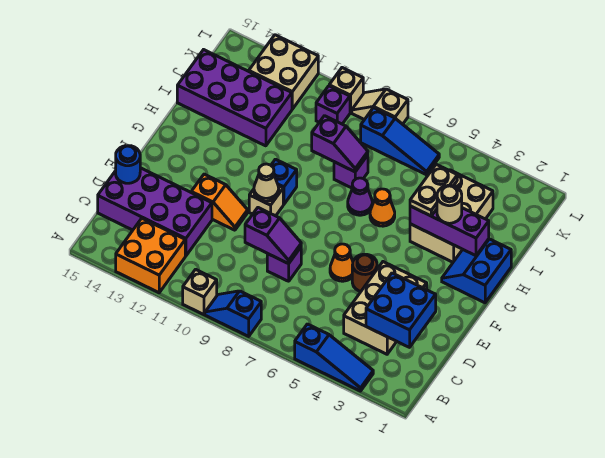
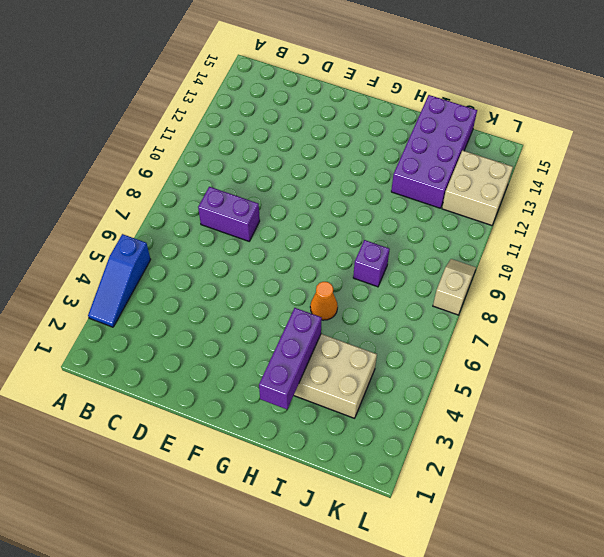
purple brick C8:D8 level 1 -> purple brick D8 level 1
none -> blue slope A8:A9 level 1 top 8
none -> tan brick A10 level 1
none -> orange brick A12:B13 level 1
none -> tan brick C3:E4 level 1

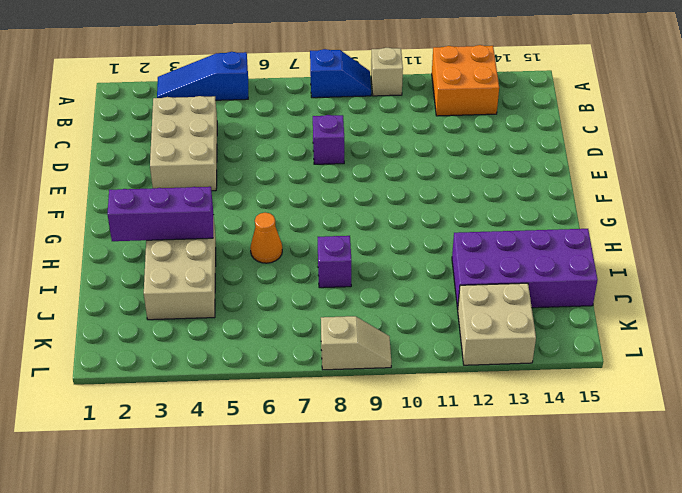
none -> purple brick C12:D15 level 1
none -> brown round brick E5 level 1
none -> orange cone E6 level 1
none -> orange slope E11:E12 level 1 top 12

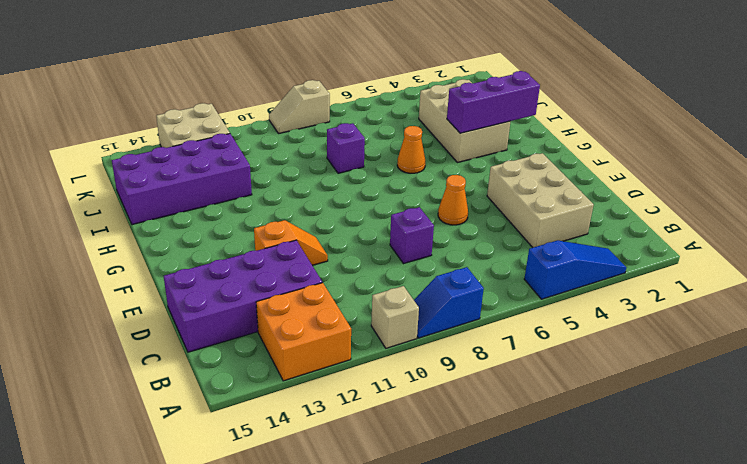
none -> brown round brick E5 level 1
none -> tan brick F10 level 1
none -> blue slope G1:H2 level 1 top 1
none -> blue brick G10 level 1

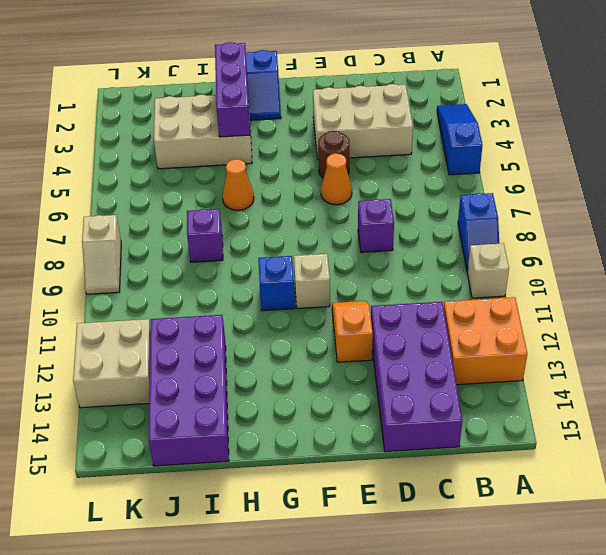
none -> purple cone H7 level 1
none -> blue slope K6:K8 level 1 top 8
none -> purple brick K10 level 1
none -> tan brick L10 level 1

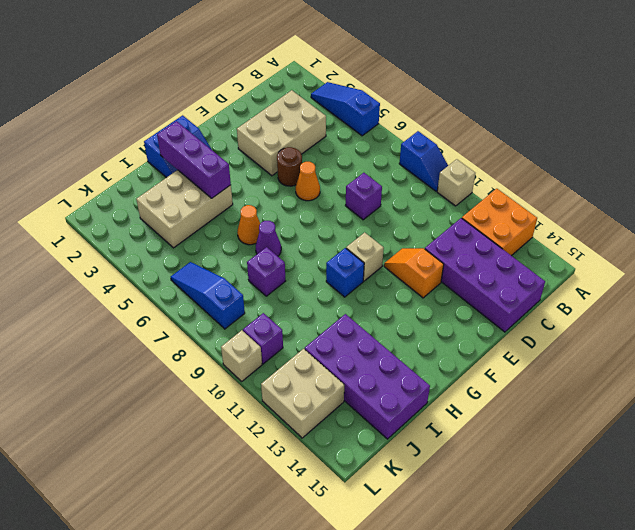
none -> tan slope L8:L9 level 1 top 8
none -> blue brick C2:D3 level 2
none -> purple slope D8:D9 level 2 top 9
none -> blue round brick D15 level 2

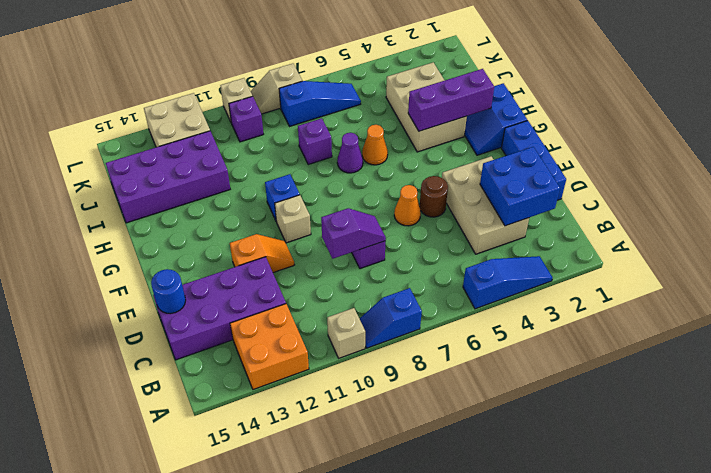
blue brick D1:F1 level 1 -> none
none -> tan cone F10 level 2
none -> purple slope I8:I9 level 2 top 9
none -> tan round brick H3 level 3
none -> tan plate H4:I4 level 3

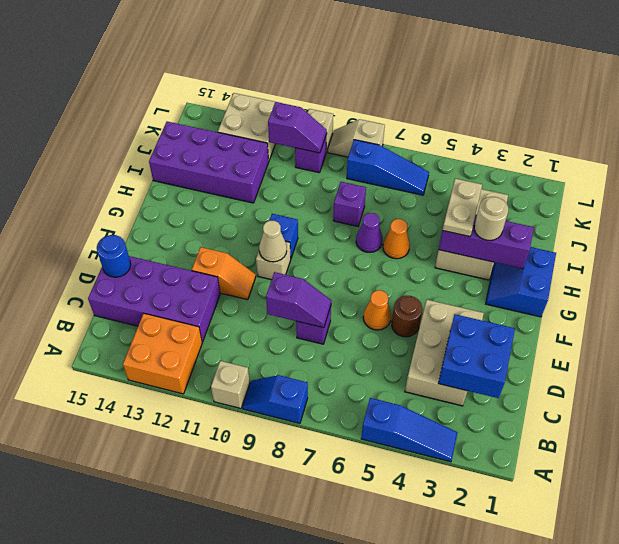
purple slope K10:K11 level 2 top 11 -> purple slope I8:I9 level 2 top 9

